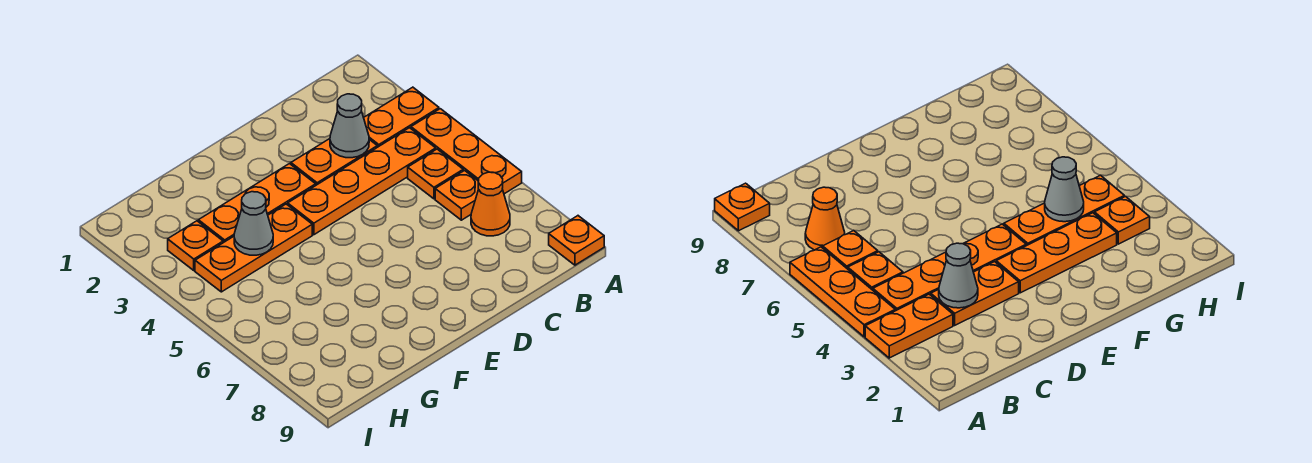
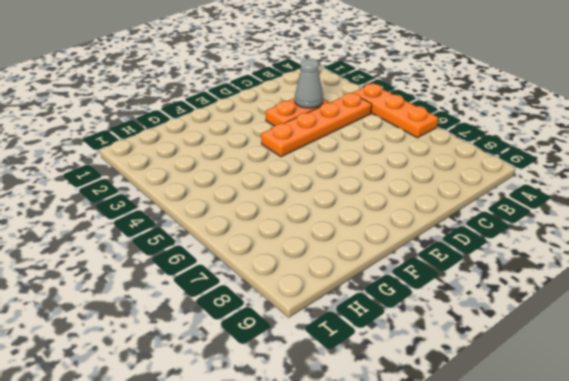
none -> orange plate A3:B3 level 1
none -> orange plate A9 level 1
none -> orange plate B5 level 1

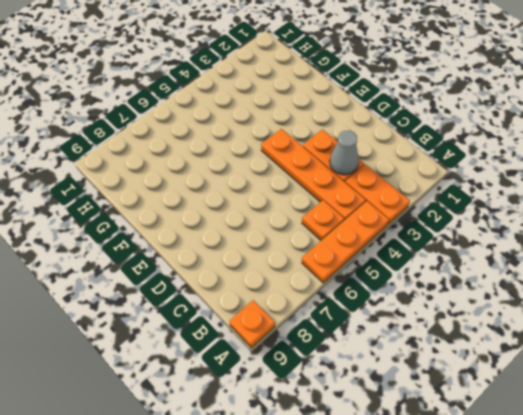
none -> orange plate B6 level 1
none -> orange cone B7 level 1
none -> orange plate E3:G3 level 1

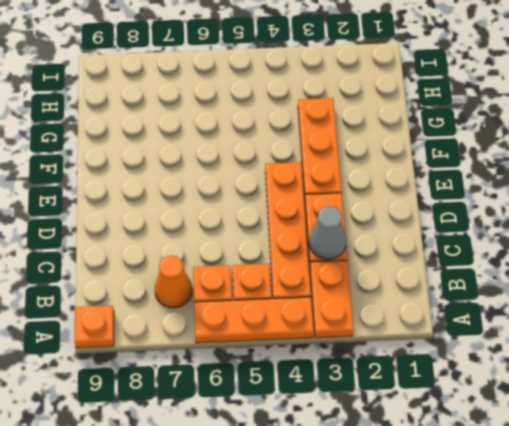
none -> orange plate F4:H4 level 1
none -> orange plate H3 level 1
none -> grey cone G4 level 2

